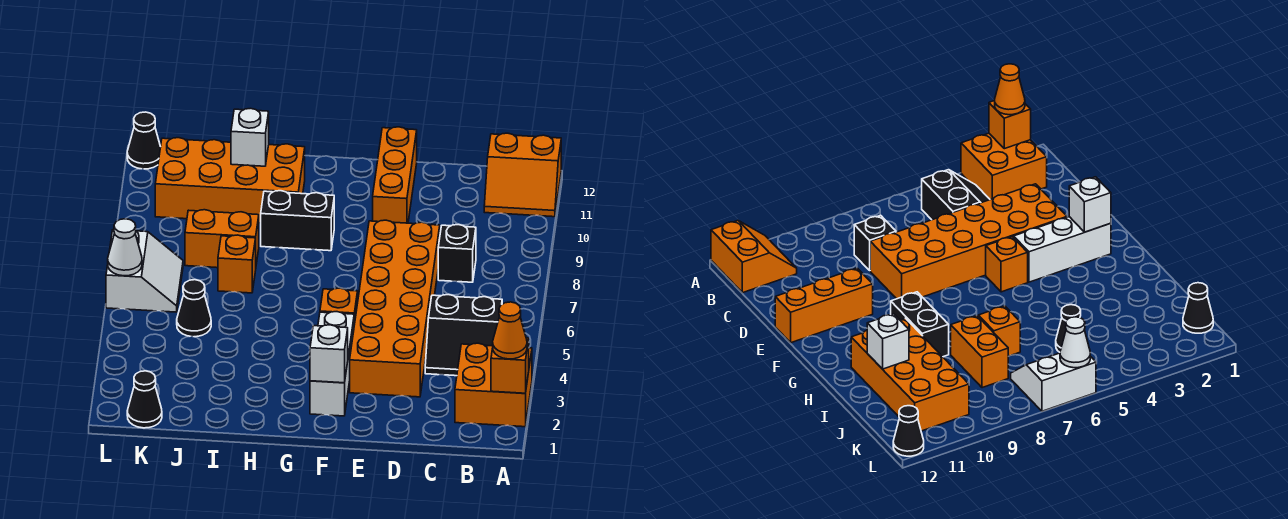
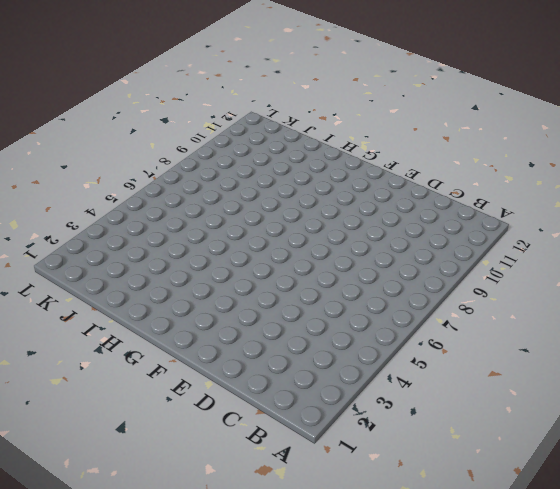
none -> orange brick A2:B3 level 1
none -> orange slope A11:B12 level 1 top 12
none -> black slope B4:C5 level 1 top 5

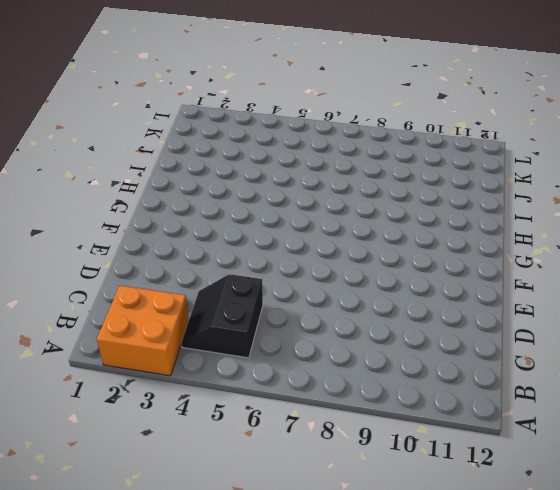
none -> orange slope A11:B12 level 1 top 12
none -> black brick C8 level 1
none -> orange brick D3:E8 level 1

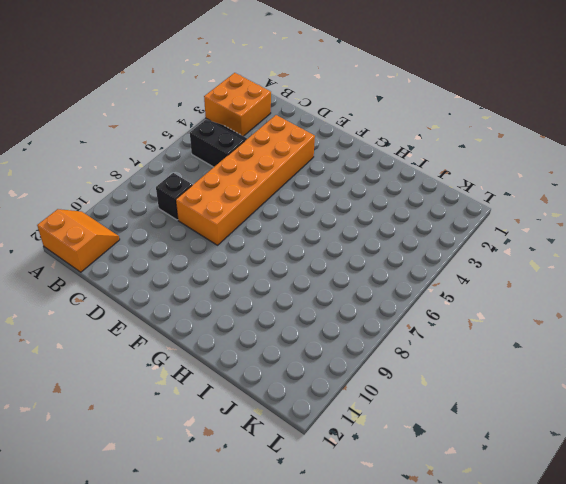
none -> orange brick E10:E12 level 1
none -> white brick F2:F4 level 1
none -> orange brick F5 level 1

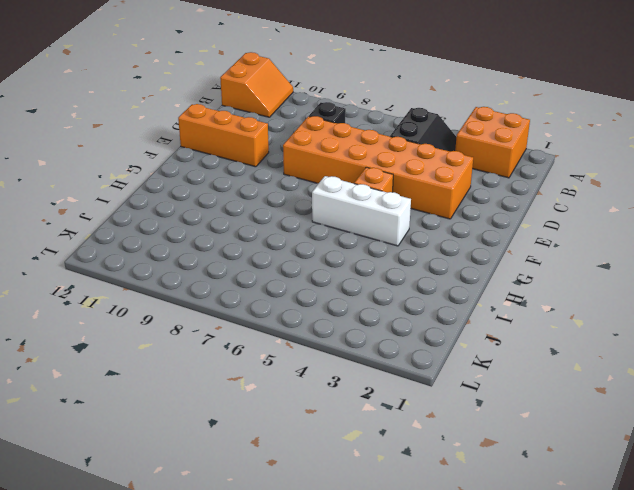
white brick G4:G6 level 1 -> white brick F2:F4 level 1
none -> black brick G9:H9 level 1
none -> orange brick H10:K11 level 1
none -> orange brick I7 level 1

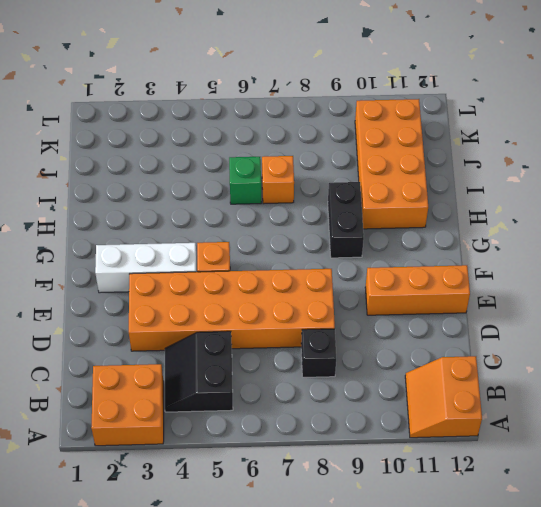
green brick I6 level 1 -> none
none -> orange brick I8:J8 level 1
none -> black cone J5 level 1
none -> black cone K1 level 1

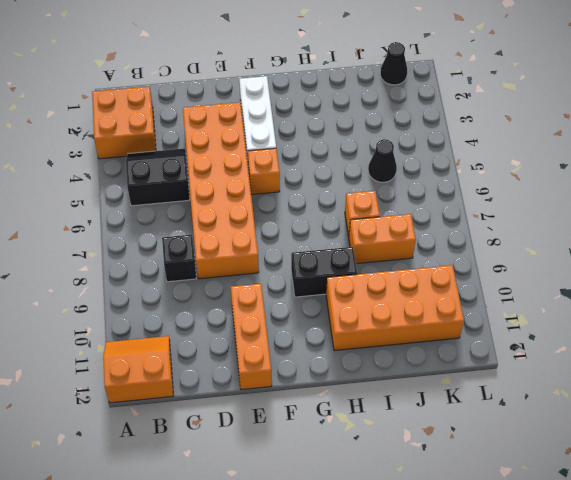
none -> white slope K6:L7 level 1 top L
none -> black cone L12 level 1
none -> orange brick A2 level 2

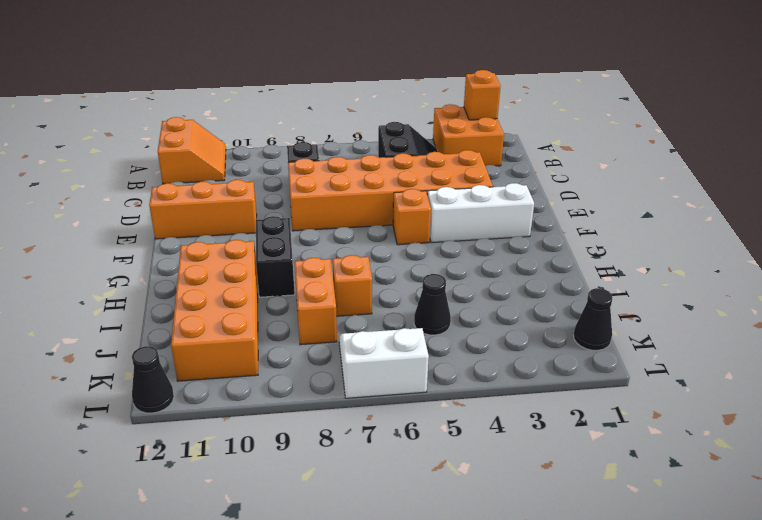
none -> white brick F2 level 2
none -> white brick I11 level 2
none -> white cone L6 level 2

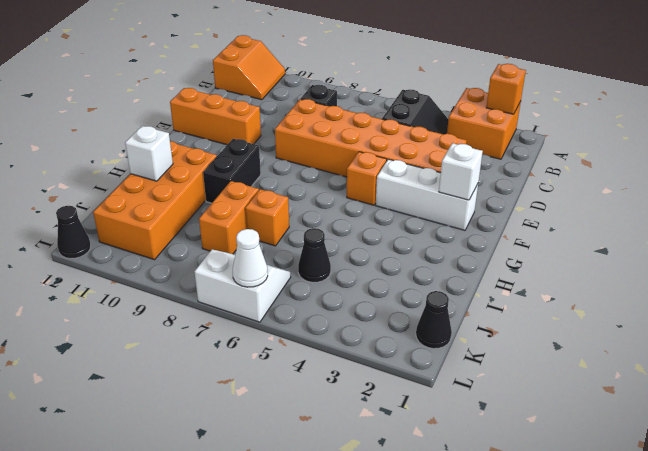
none -> orange cone A2 level 3

